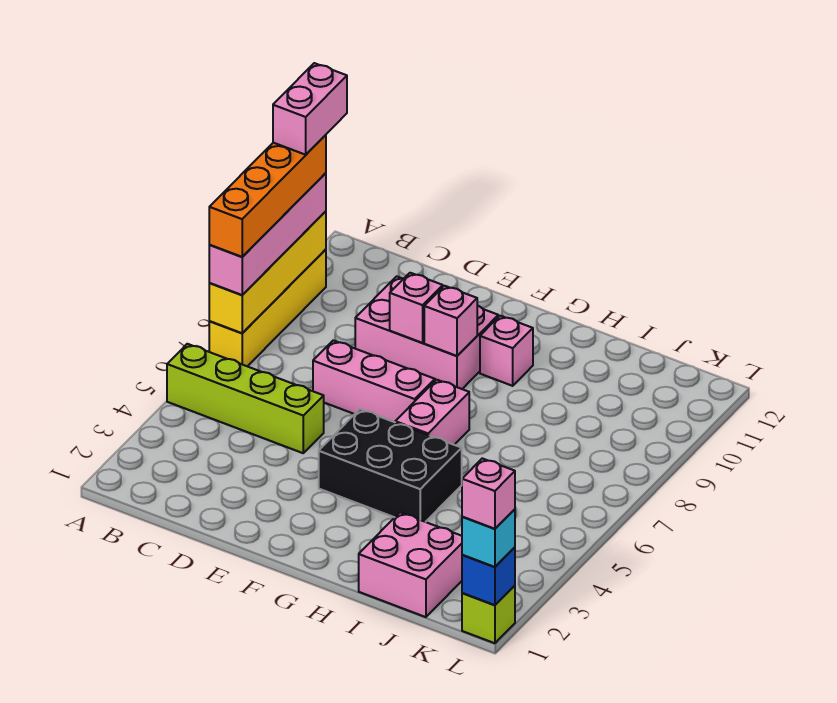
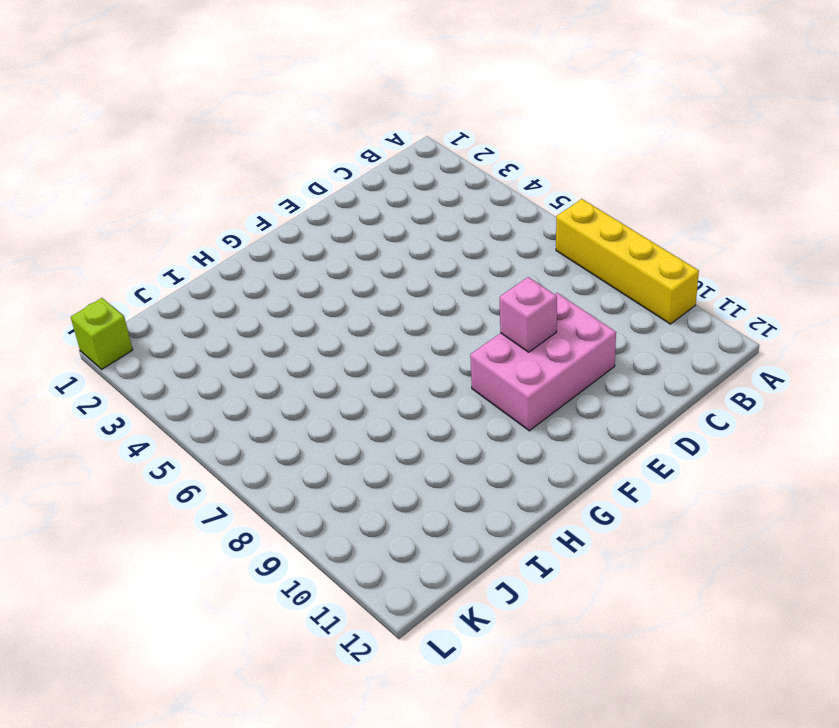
none -> lime brick A5:D5 level 1
none -> pink brick D7:F7 level 1
none -> black brick F4:H5 level 1

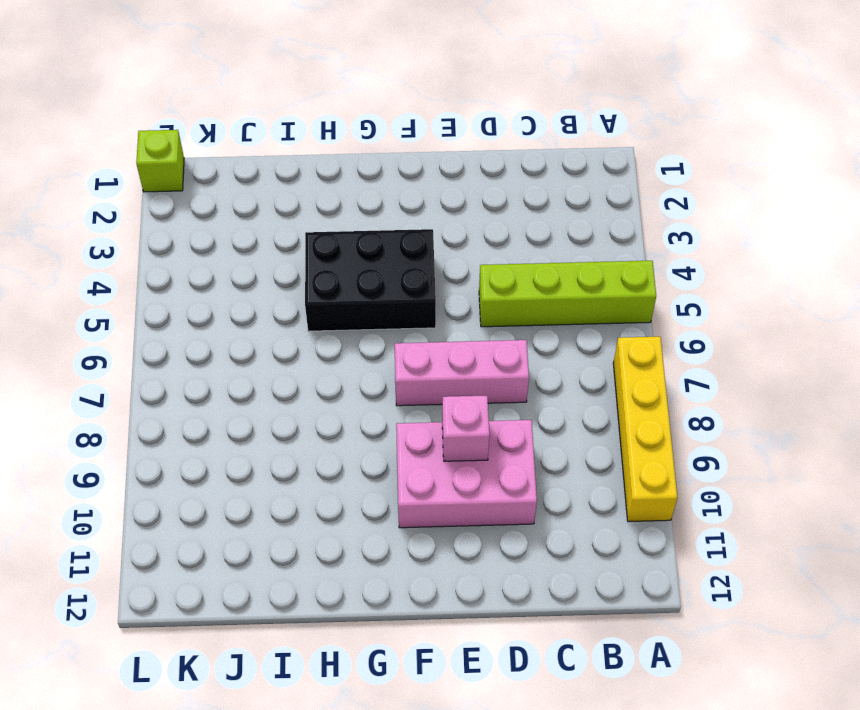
none -> pink brick G6:G7 level 1
none -> pink brick G10 level 1
none -> pink brick I1:J2 level 1

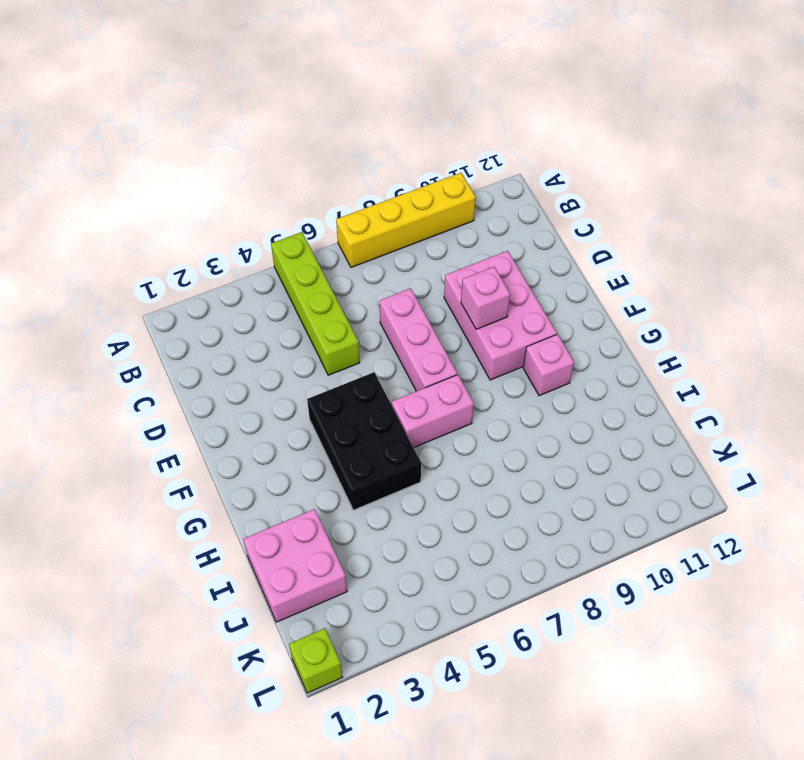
none -> yellow brick A7:A10 level 2
none -> pink brick F9 level 2
none -> blue brick L1 level 2

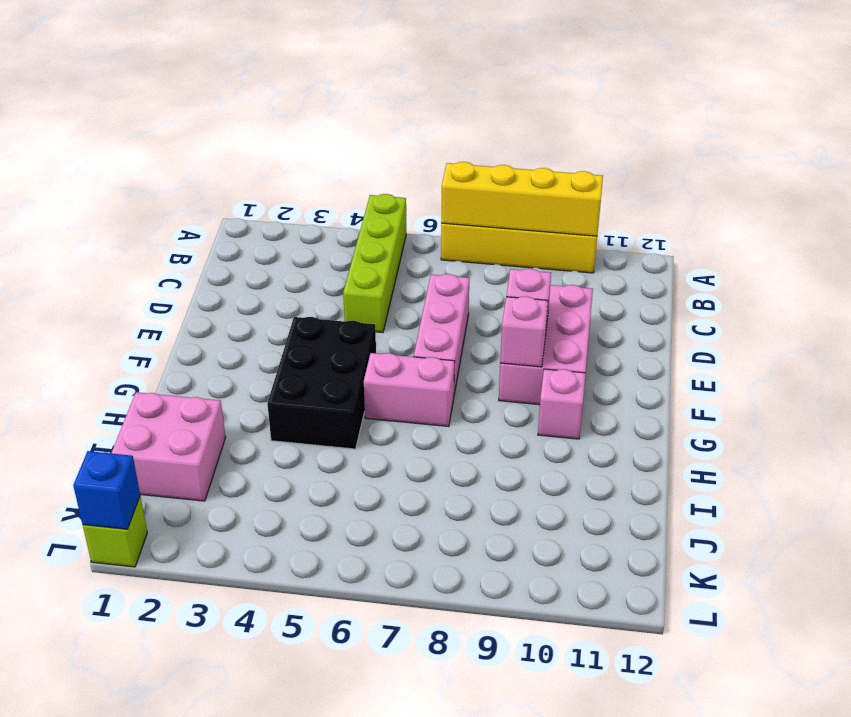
none -> pink brick A7:A10 level 3
none -> cyan brick L1 level 3
none -> orange brick A7:A10 level 4

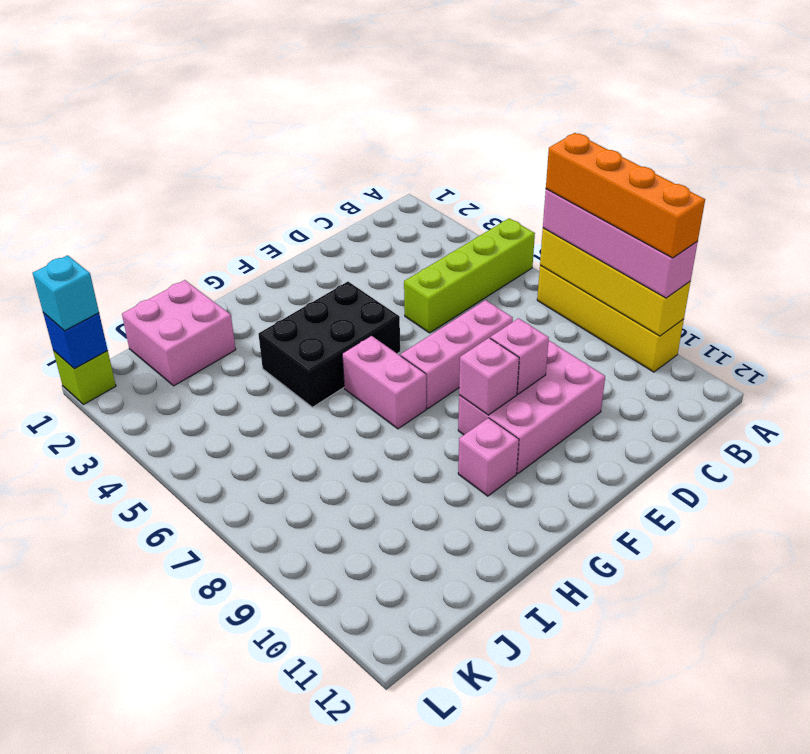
none -> pink brick L1 level 4
none -> pink brick A10:A11 level 5

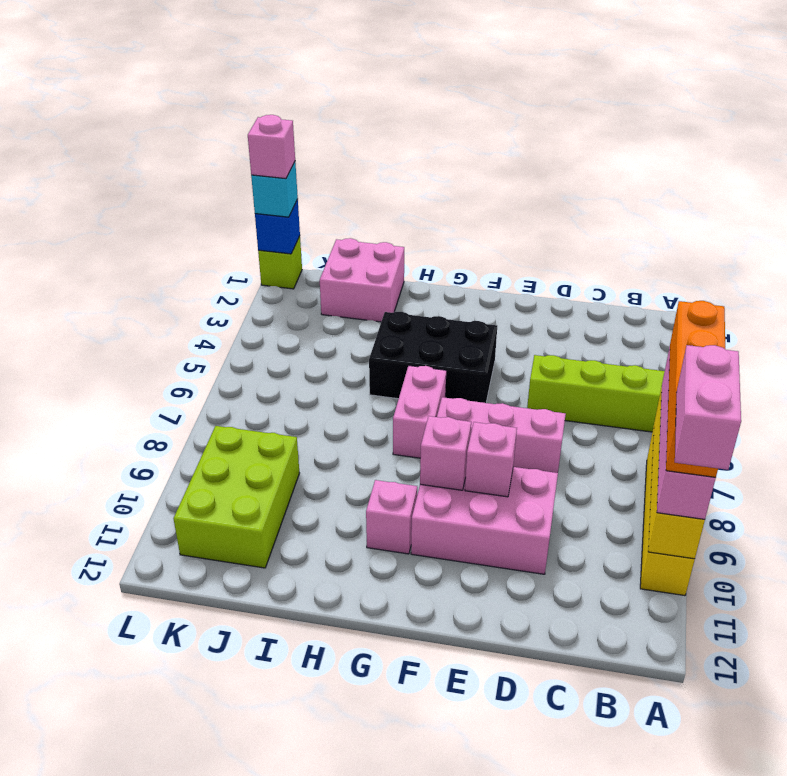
lime brick J9:K11 level 1 -> none

